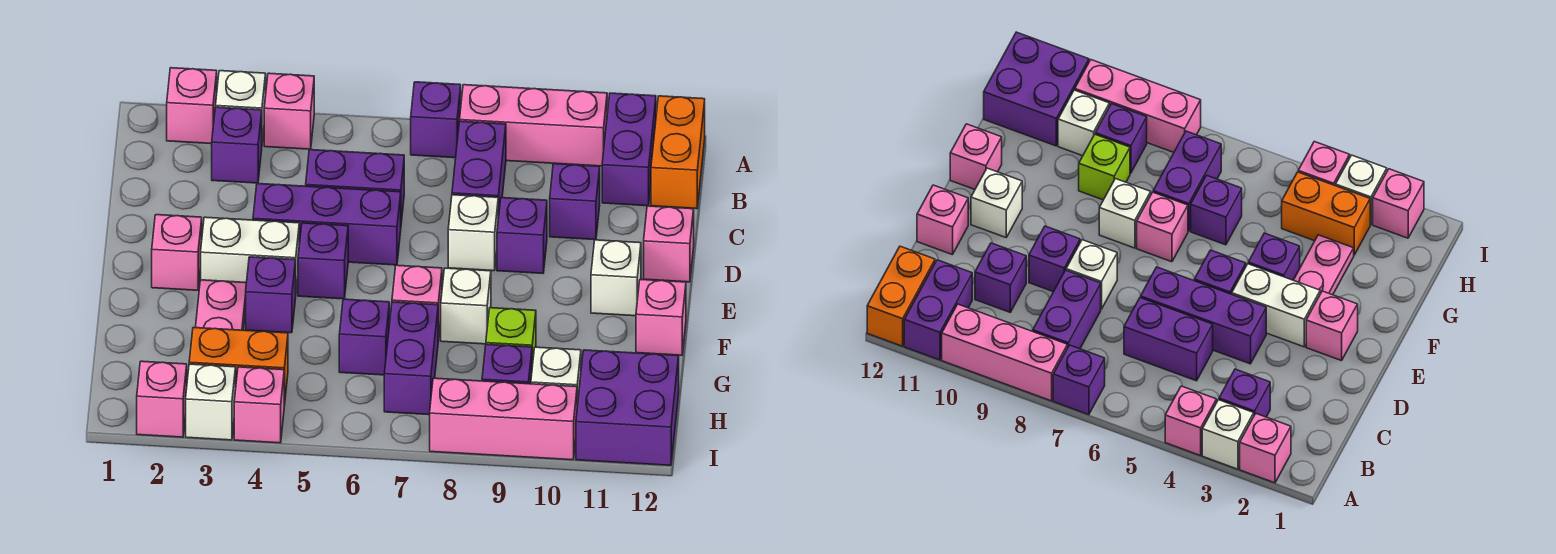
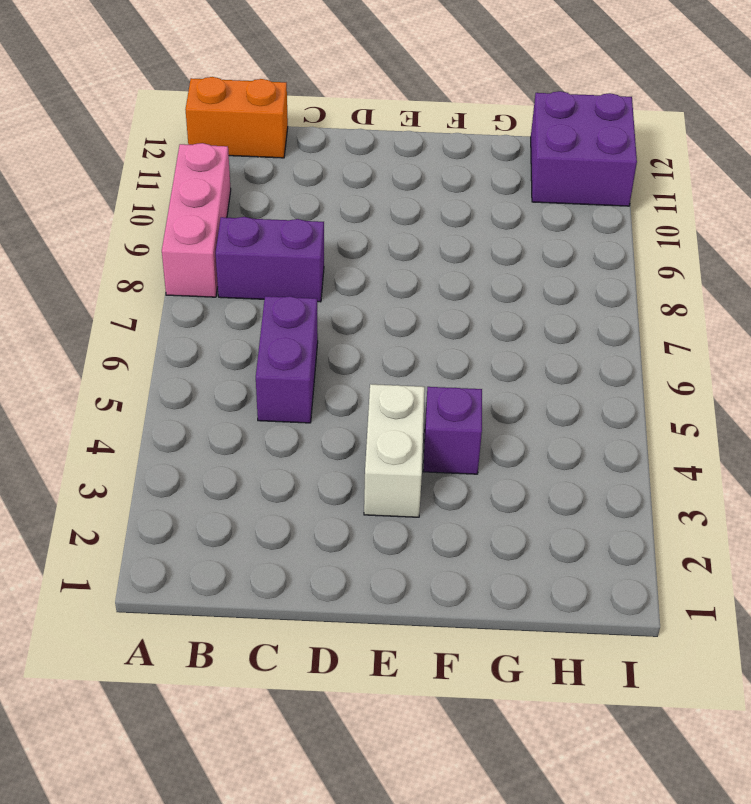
none -> pink brick A2 level 1
none -> white brick A3 level 1
none -> pink brick A4 level 1
none -> purple brick A7 level 1

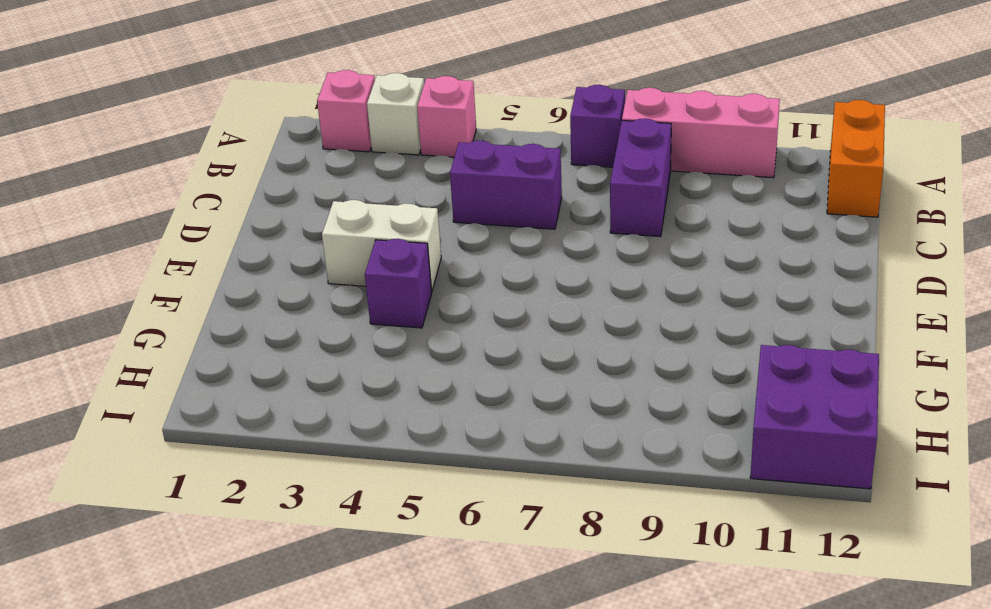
none -> purple brick A11:B11 level 1
none -> purple brick B3 level 1
none -> purple brick C10 level 1
none -> purple brick D4:D6 level 1

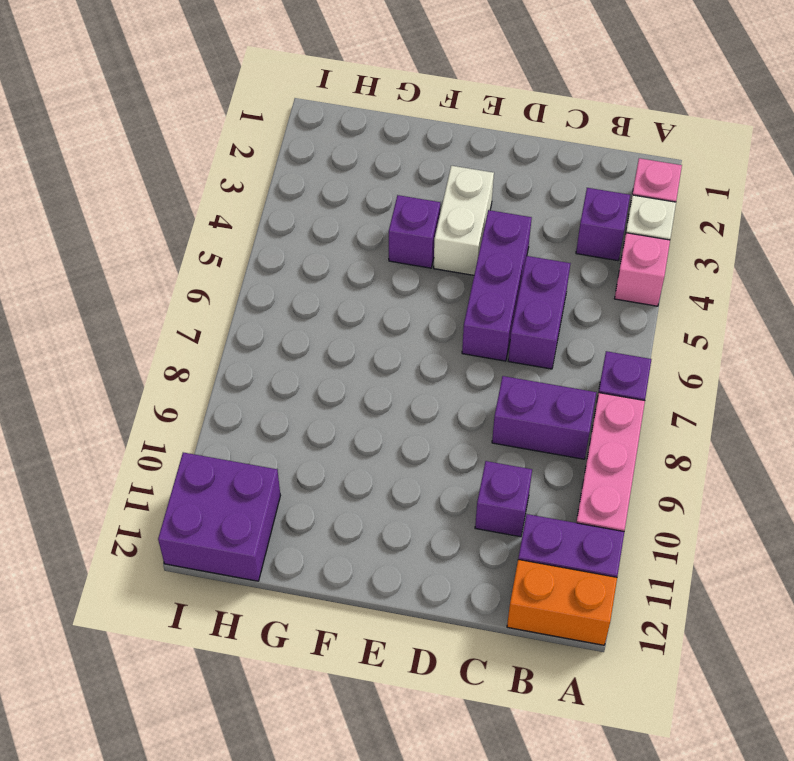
none -> white brick D8 level 1
none -> purple brick D9 level 1
none -> pink brick D12 level 1
none -> pink brick E2 level 1

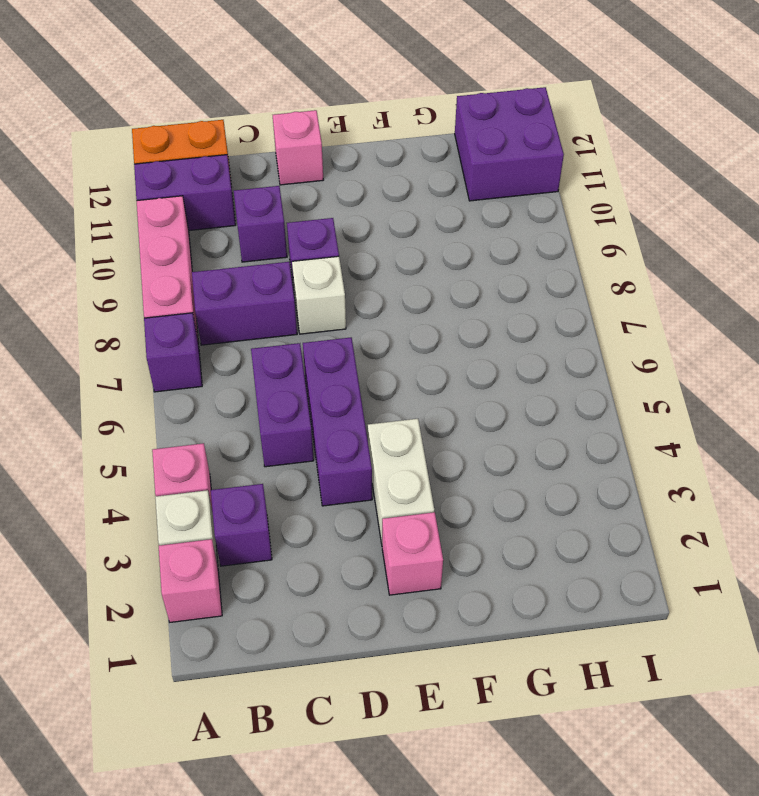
none -> purple brick E5 level 1
none -> white brick E11 level 1
none -> pink plate F3:G3 level 1
none -> purple brick F4 level 1

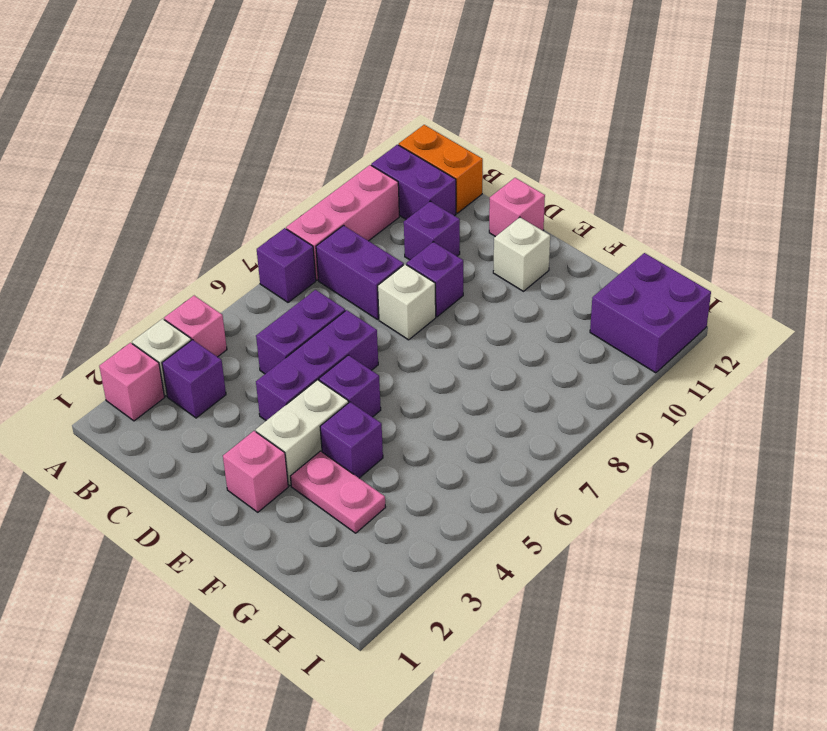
none -> pink brick F7 level 1
none -> white brick F8 level 1
none -> pink brick F12 level 1
none -> purple brick G6 level 1

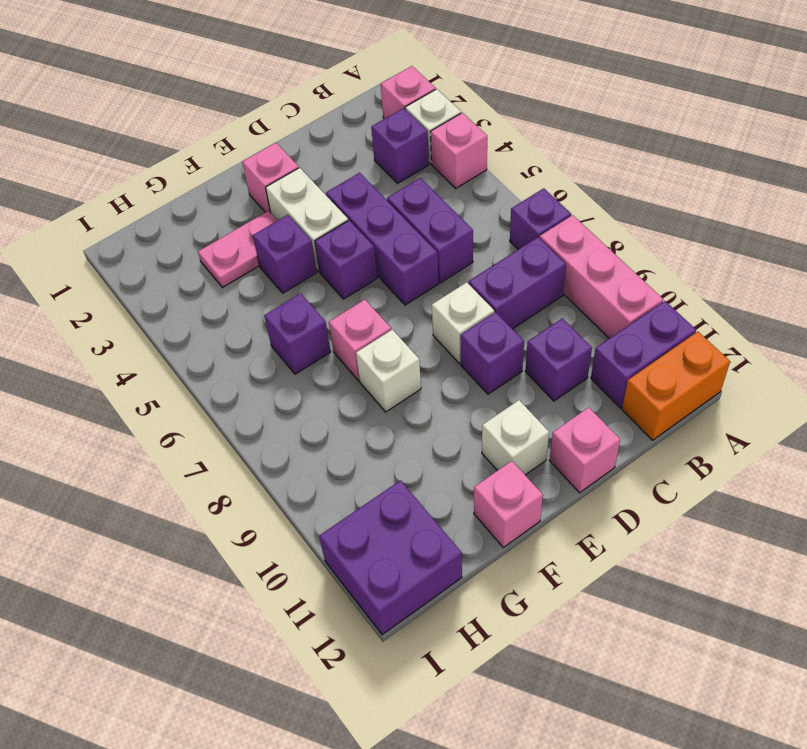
none -> purple brick G7:H7 level 1
none -> lime brick G9 level 1
none -> orange brick H3:H4 level 1
none -> purple brick H9 level 1

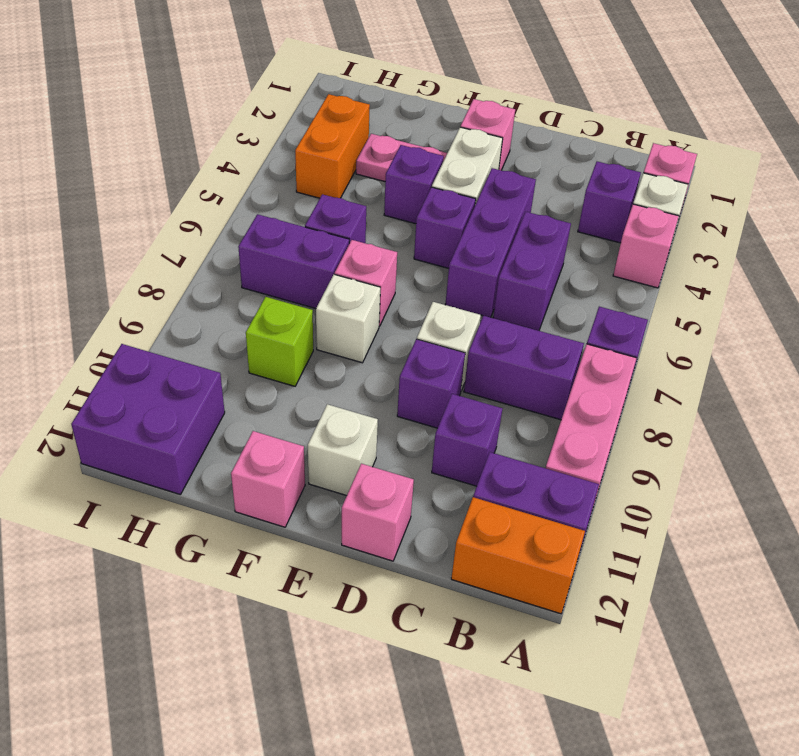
none -> purple brick H9 level 1
none -> white brick H10 level 1
none -> pink brick I2 level 1
none -> white brick I3 level 1

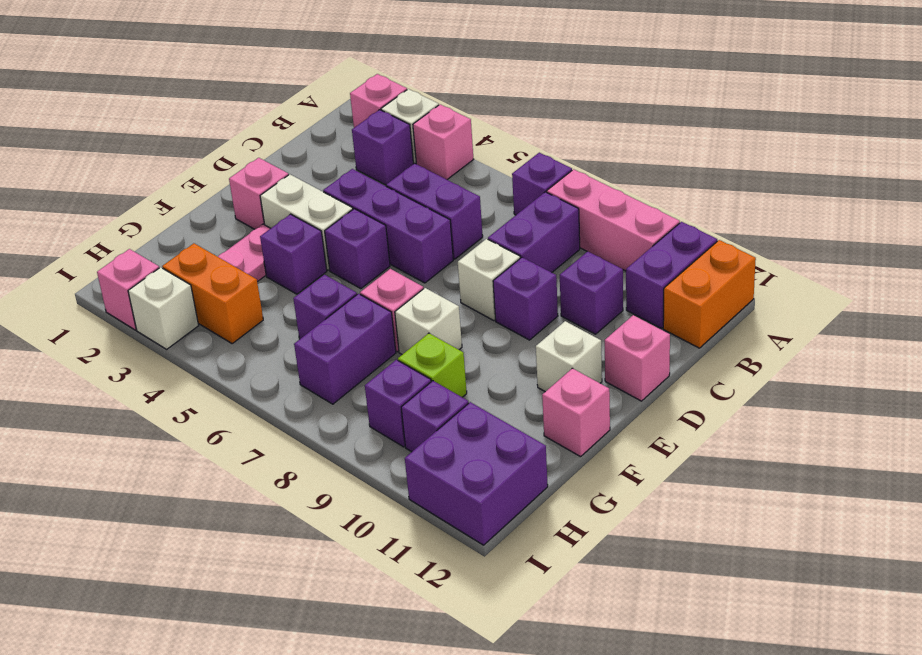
purple brick H10 level 1 -> white brick H10 level 1
none -> pink brick I4 level 1
none -> pink brick I8:I10 level 1

